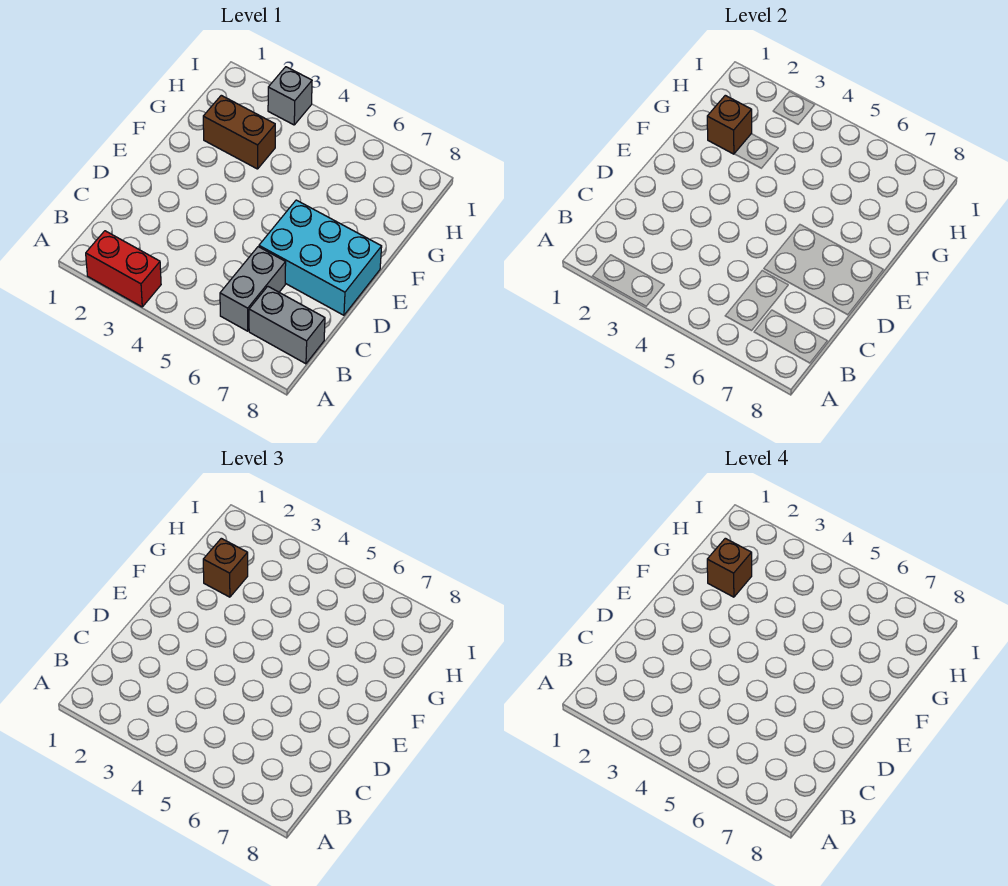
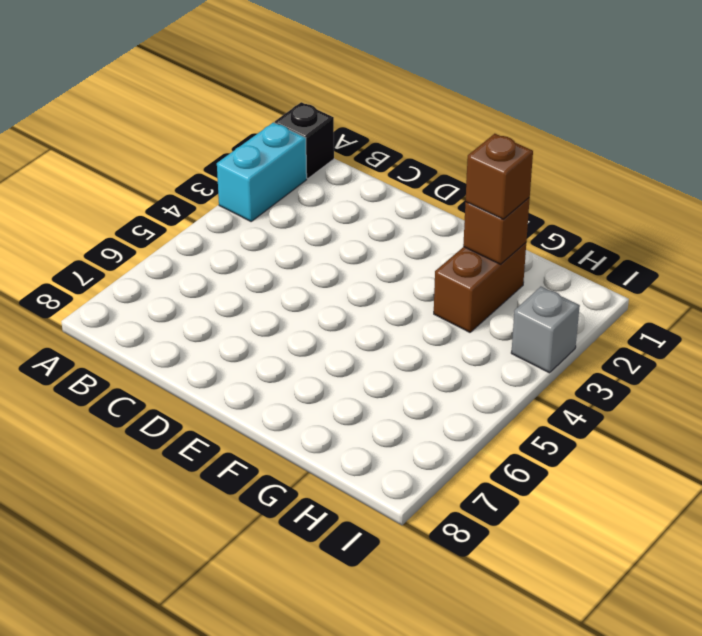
black brick A1 level 1 -> none
cyan brick A2:A3 level 1 -> red brick A2:A3 level 1
none -> grey brick B6:C6 level 1
none -> grey brick B7:B8 level 1

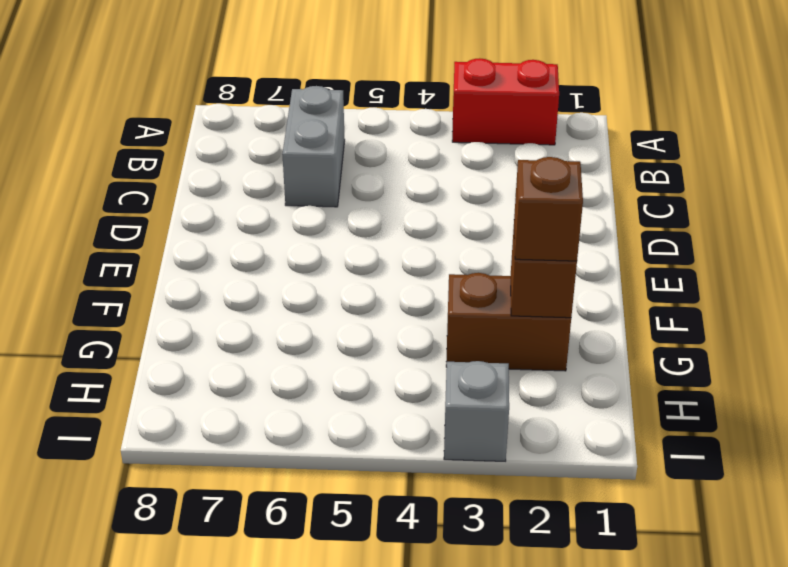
none -> grey brick B7:B8 level 1
none -> cyan brick D6:E8 level 1

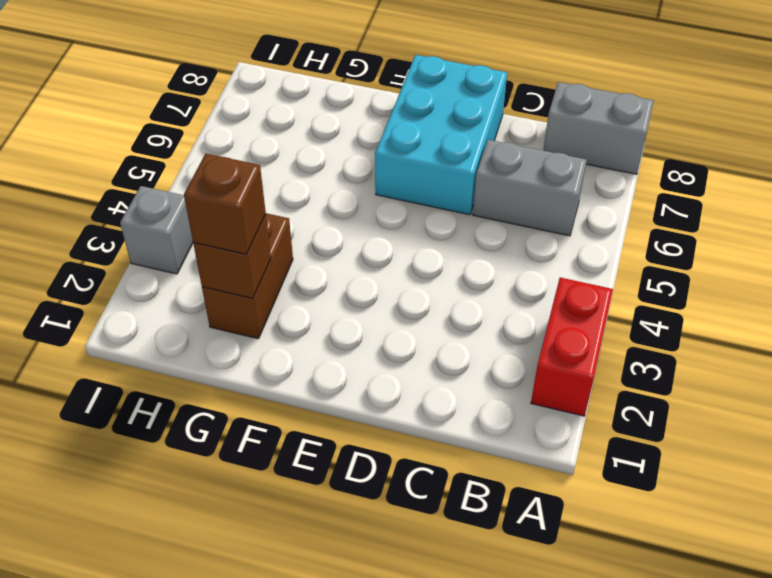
grey brick A8:B8 level 1 -> grey brick B7:B8 level 1
none -> brown brick G2 level 4

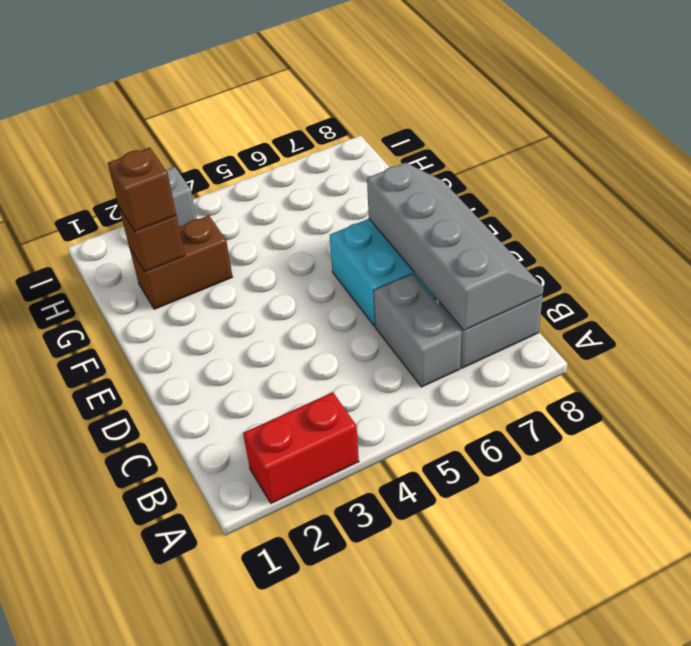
grey slope B7:E8 level 2 top 7 -> none
none -> brown brick G2 level 4

